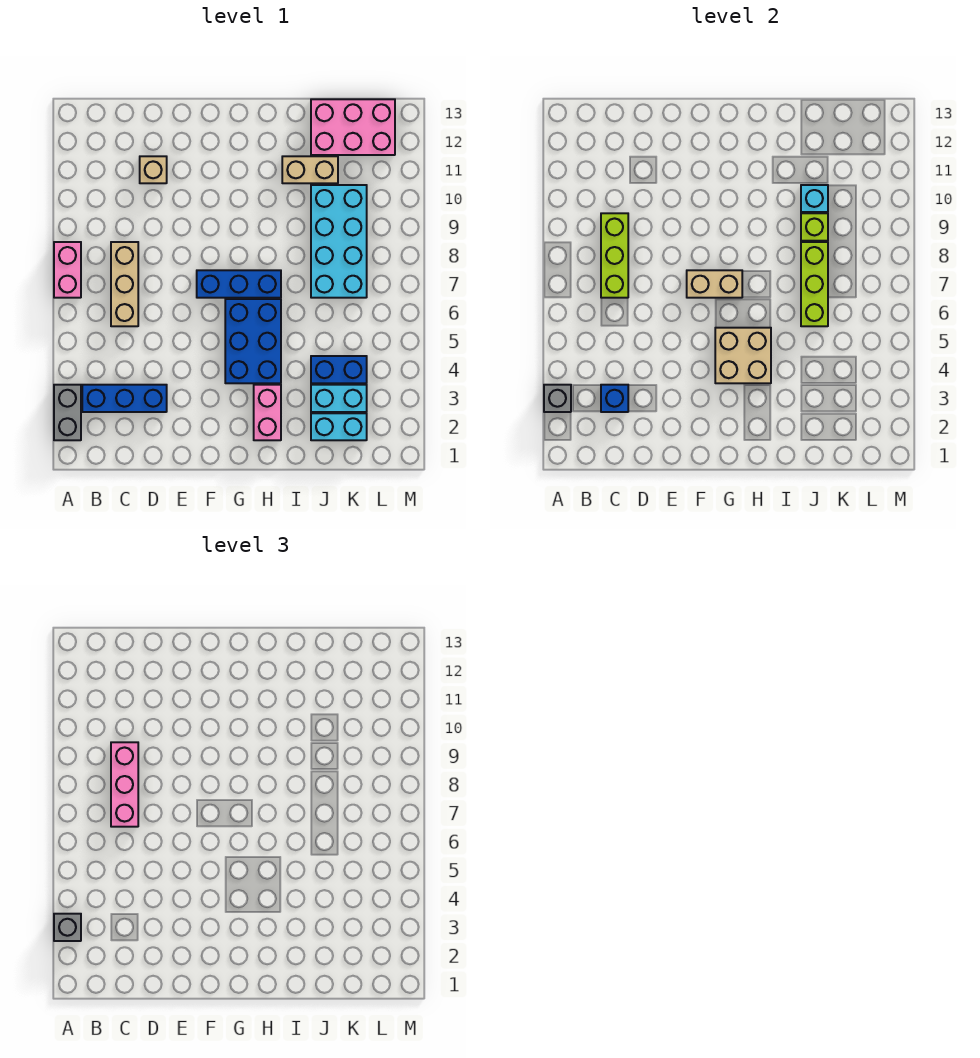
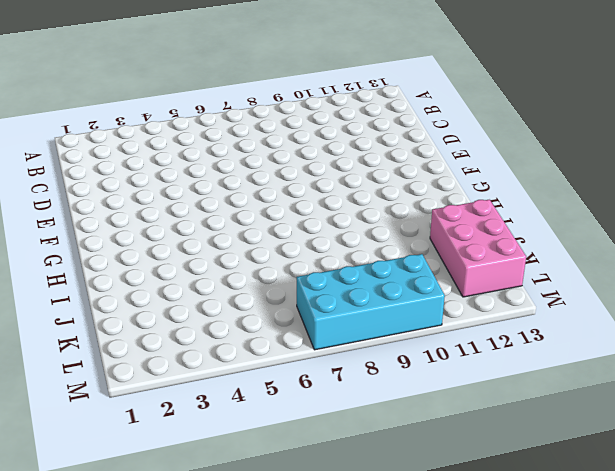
cyan brick L7:M10 level 1 -> cyan brick J7:K10 level 1
none -> grey brick A2:A3 level 1
none -> pink brick A7:A8 level 1
none -> blue brick B3:D3 level 1

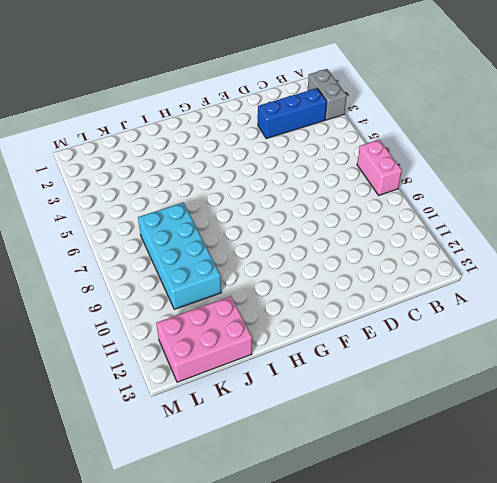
none -> tan brick C6:C8 level 1
none -> tan brick D11 level 1
none -> blue brick F7:H7 level 1

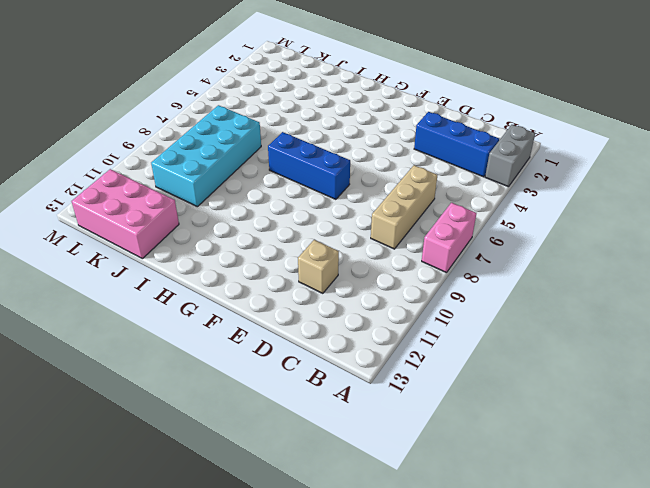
none -> blue brick G4:H6 level 1
none -> pink brick H2:H3 level 1
none -> tan brick I11:J11 level 1

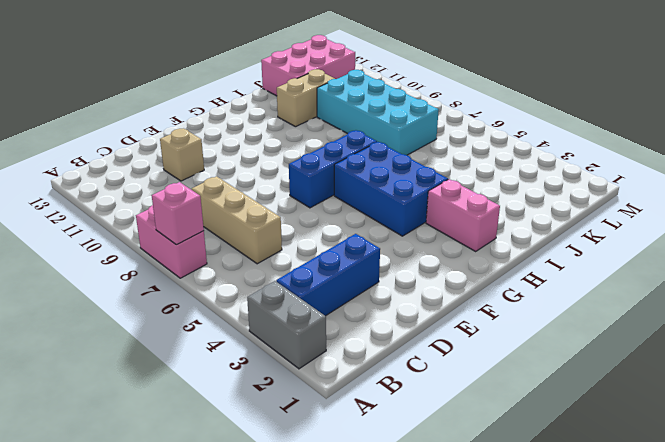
pink brick A7 level 2 -> none
none -> cyan brick J2:K2 level 1
none -> cyan brick J3:K3 level 1
none -> blue brick J4:K4 level 1

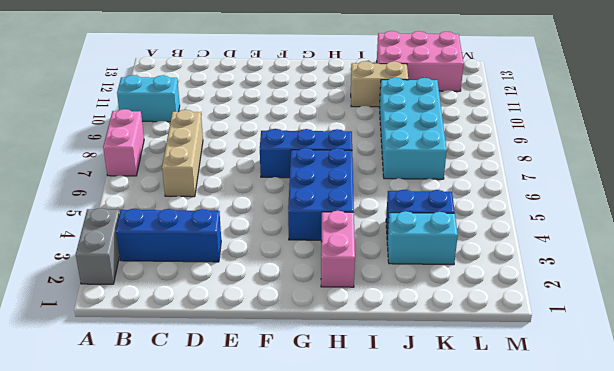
cyan brick A10:B10 level 1 -> cyan brick J2:K2 level 1
none -> tan brick D11 level 1
none -> grey brick A3 level 2
none -> blue brick C3 level 2

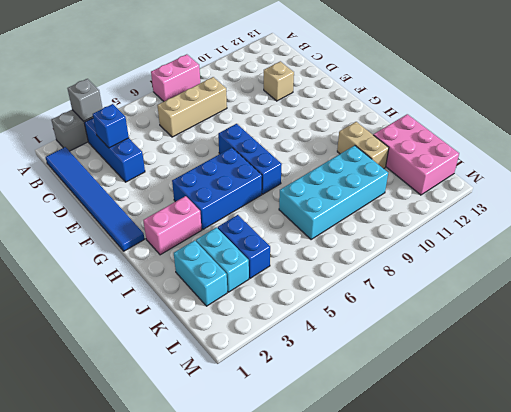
blue tile B1:G1 level 1 -> none
none -> lime brick C7:C9 level 2
none -> tan brick F7:G7 level 2
none -> tan brick G4:H5 level 2

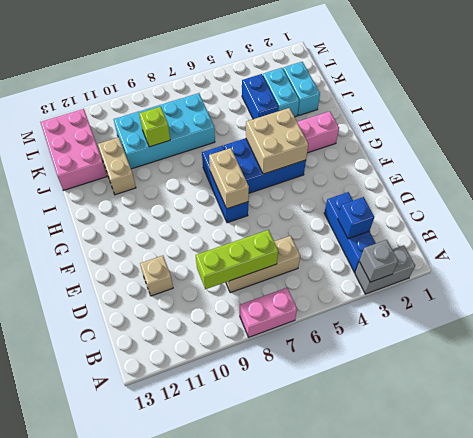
none -> lime brick J6:J8 level 2
none -> cyan brick J10 level 2
none -> grey brick A3 level 3

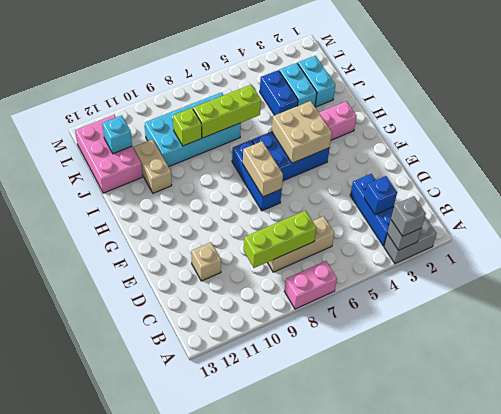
cyan brick K12 level 2 -> cyan brick J10 level 2
none -> pink brick C7:C9 level 3

